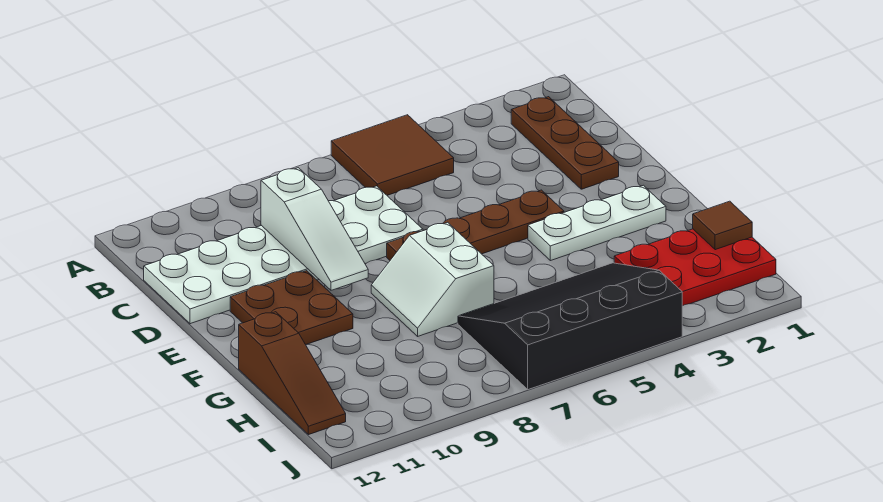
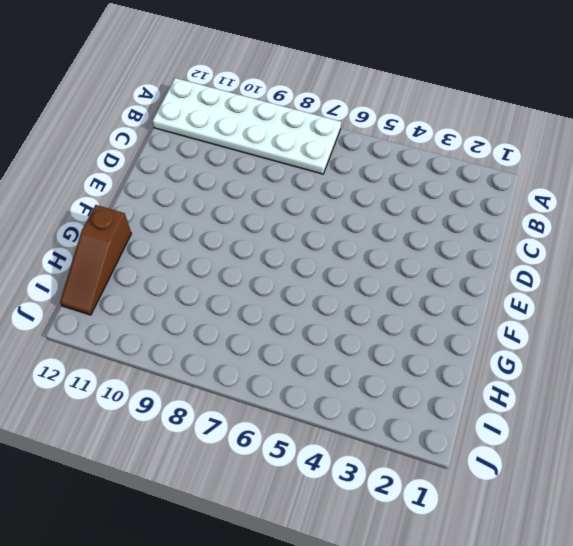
white plate A7:B12 level 1 -> white plate C7:D12 level 1
none -> brown tile A5:B6 level 1
none -> brown plate B2:D2 level 1
none -> brown plate E4:E7 level 1

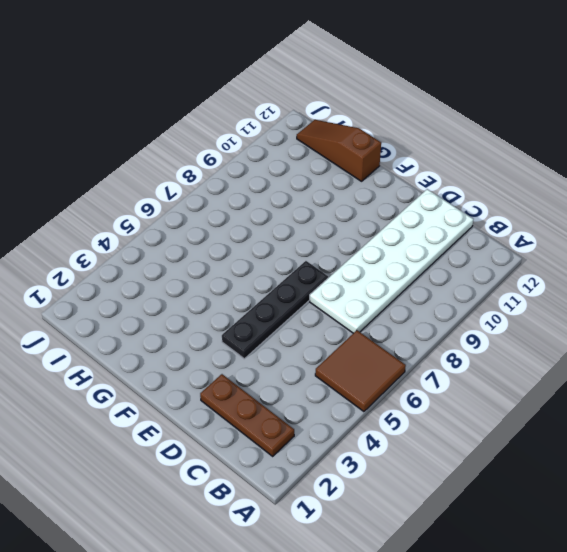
black plate E4:E7 level 1 -> brown plate E4:E7 level 1
none -> brown plate E10:F11 level 1
none -> white plate F2:F4 level 1
none -> white slope F7:G8 level 1 top 7

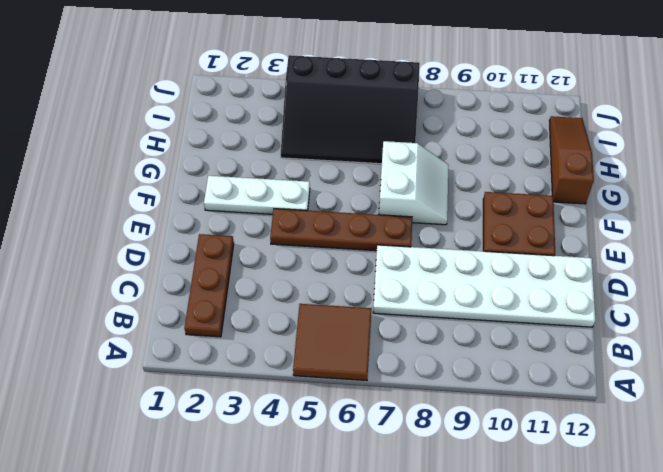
none -> red plate H1:I3 level 1
none -> white slope C9:E9 level 2 top C
none -> brown tile H1 level 2

